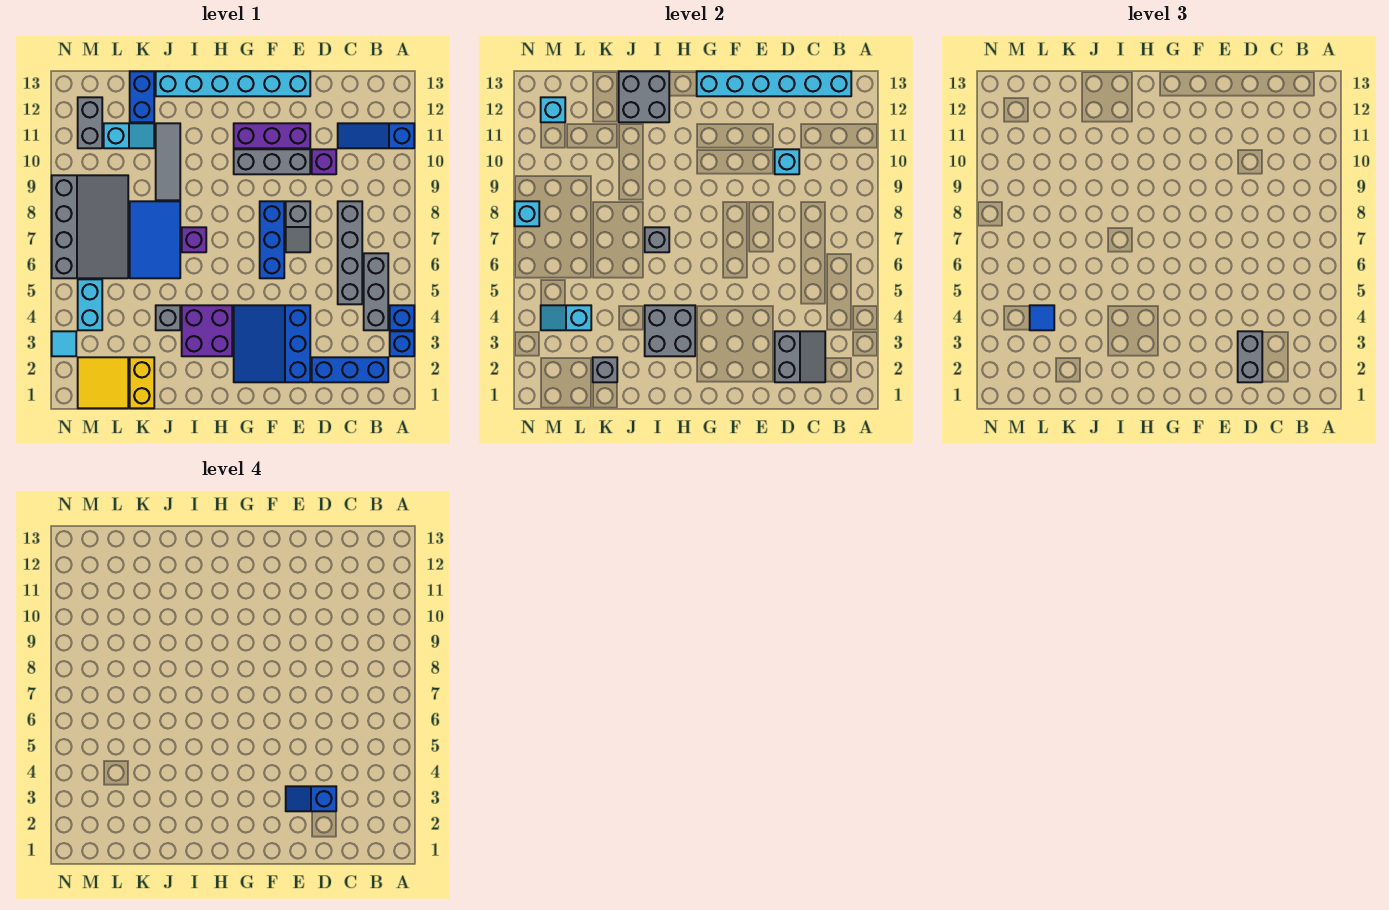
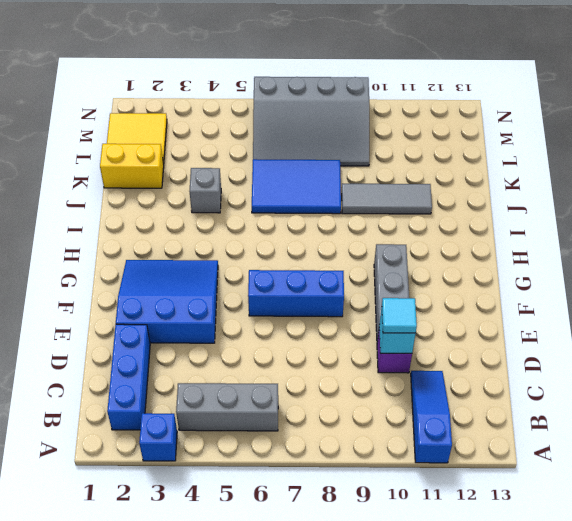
cyan tile D10 level 3 -> cyan tile N3 level 1
none -> blue brick A4 level 1
none -> grey brick C5:C8 level 1
none -> grey slope E7:E8 level 1 top 8
none -> purple brick E11:G11 level 1

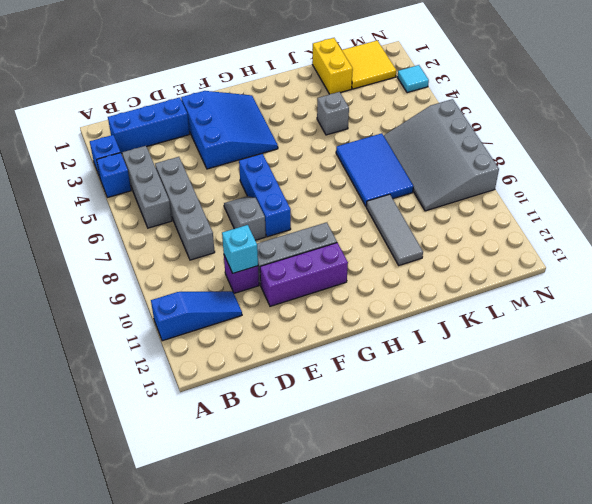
none -> cyan brick E13:J13 level 1
none -> purple brick H3:I4 level 1
none -> purple brick I7 level 1
none -> cyan slope K11:L11 level 1 top L

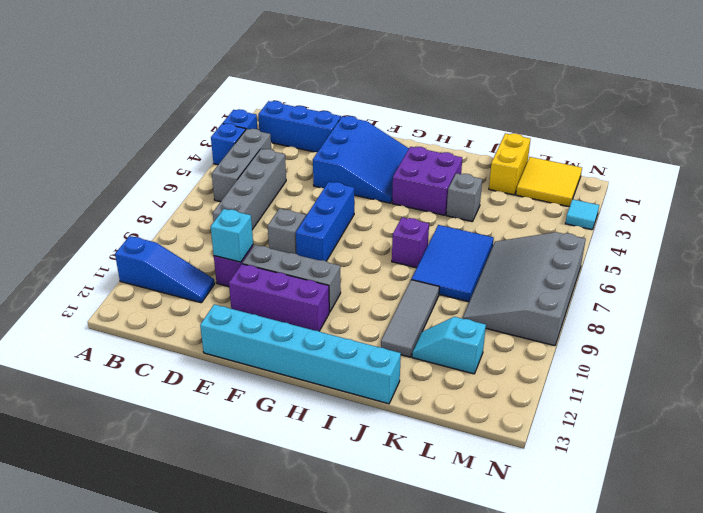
none -> blue brick K12:K13 level 1
none -> cyan brick M4:M5 level 1
none -> grey brick M11:M12 level 1
none -> cyan brick B13:G13 level 2

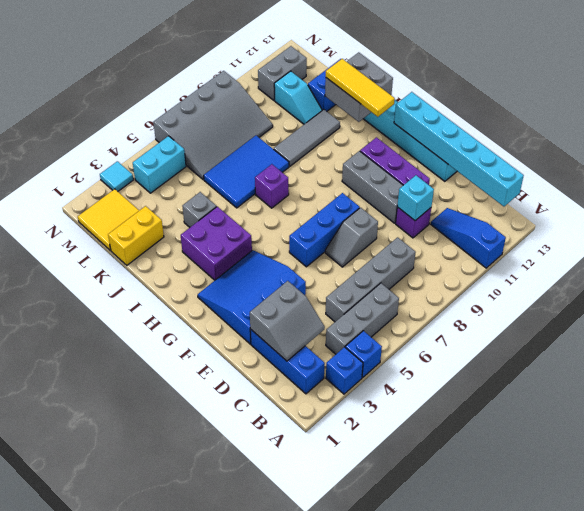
yellow tile H12:J12 level 3 -> none
none -> grey brick H3:I4 level 2
none -> grey brick I7 level 2
none -> grey brick K2 level 2
none -> cyan slope L4:M4 level 2 top L

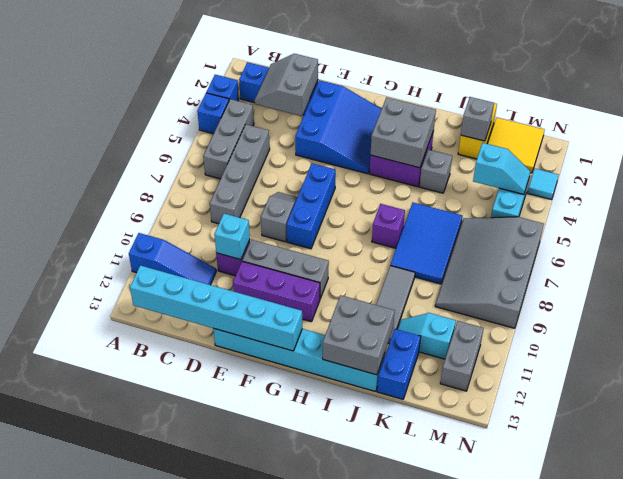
none -> grey brick I7 level 2
none -> cyan brick M12 level 2
none -> cyan brick N8 level 2
none -> grey brick D2:D3 level 3

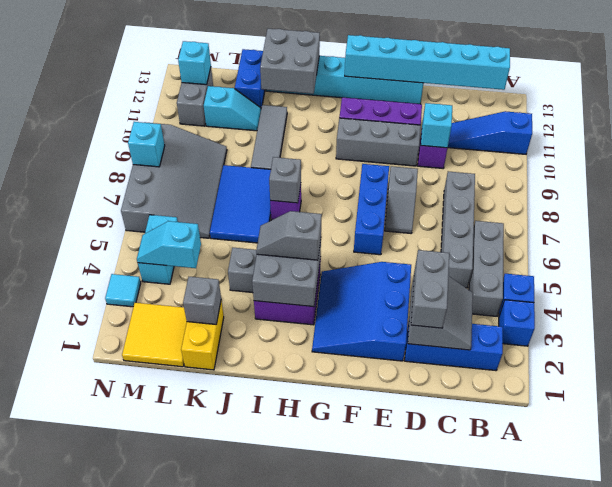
grey slope H4:I4 level 3 top H -> none
none -> blue tile L4 level 3
none -> blue slope D3:E3 level 4 top D

